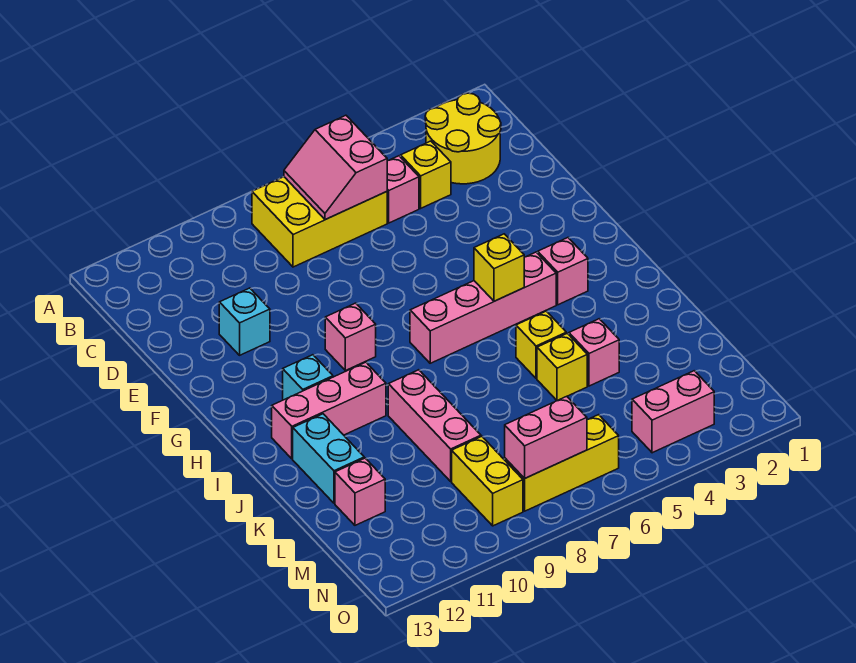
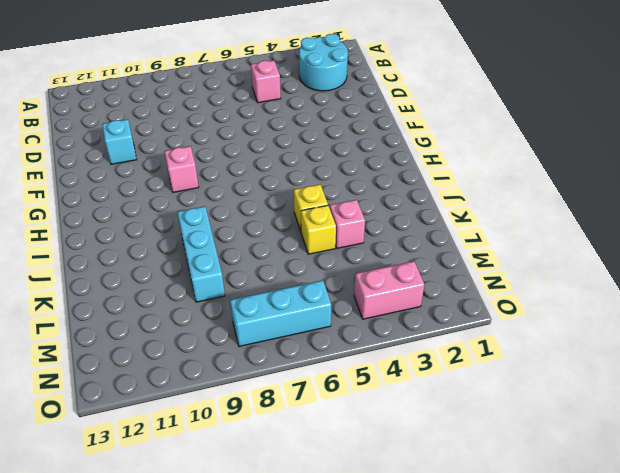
cyan round brick B2:C3 level 1 -> yellow round brick B2:C3 level 1
cyan brick J9:L9 level 1 -> pink brick J9:L9 level 1
cyan brick N6:N8 level 1 -> yellow brick N6:N8 level 1
none -> yellow brick B6:C8 level 1
none -> yellow brick C4 level 1
none -> pink brick H3 level 1

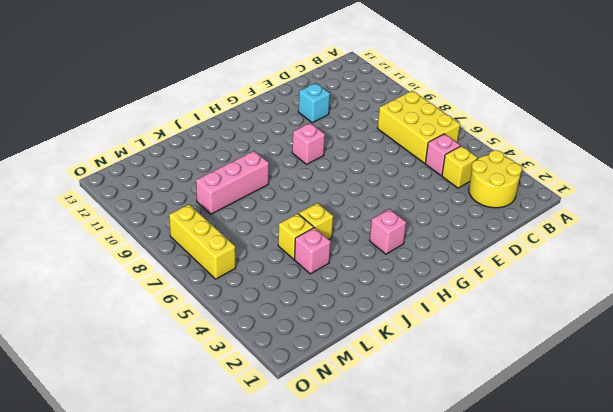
none -> pink brick H4:H7 level 1
none -> cyan brick H11 level 1
none -> pink brick I10:I12 level 1

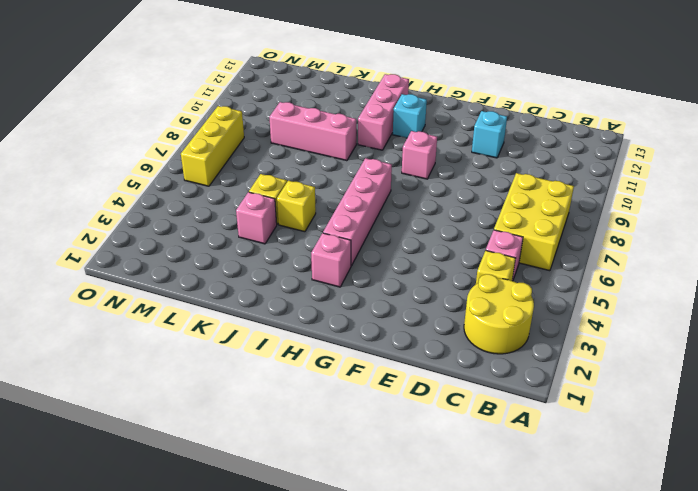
none -> cyan brick J12:K12 level 1
none -> pink brick L12 level 1
none -> yellow brick M9:N9 level 1

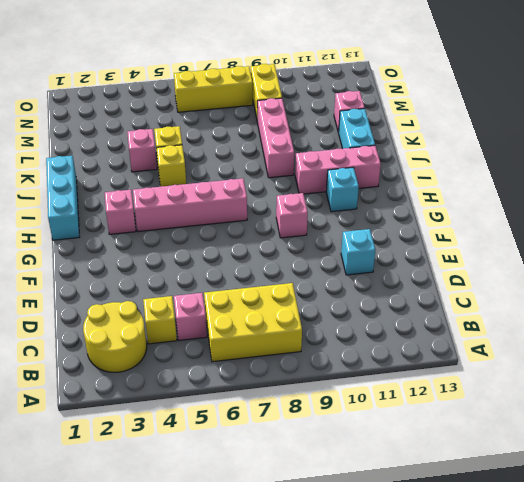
cyan brick H1:J1 level 1 -> none
none -> pink brick N3:N4 level 1
none -> pink slope B6:C7 level 2 top 6
none -> yellow brick H5 level 2

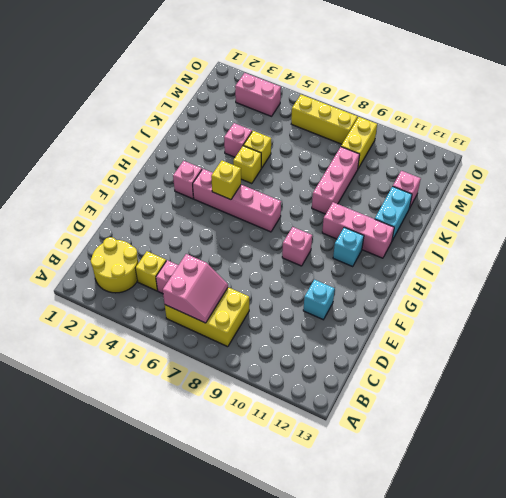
none -> pink brick N7:N8 level 2

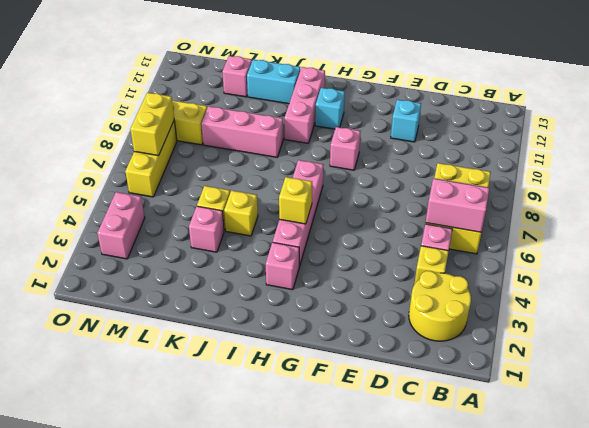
yellow brick N7:N8 level 2 -> pink brick N7:N8 level 2

